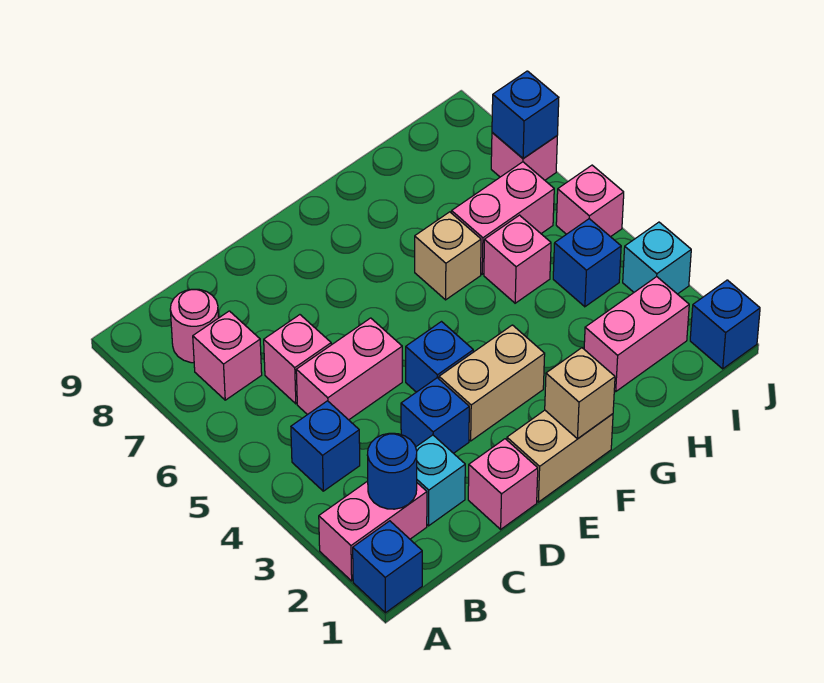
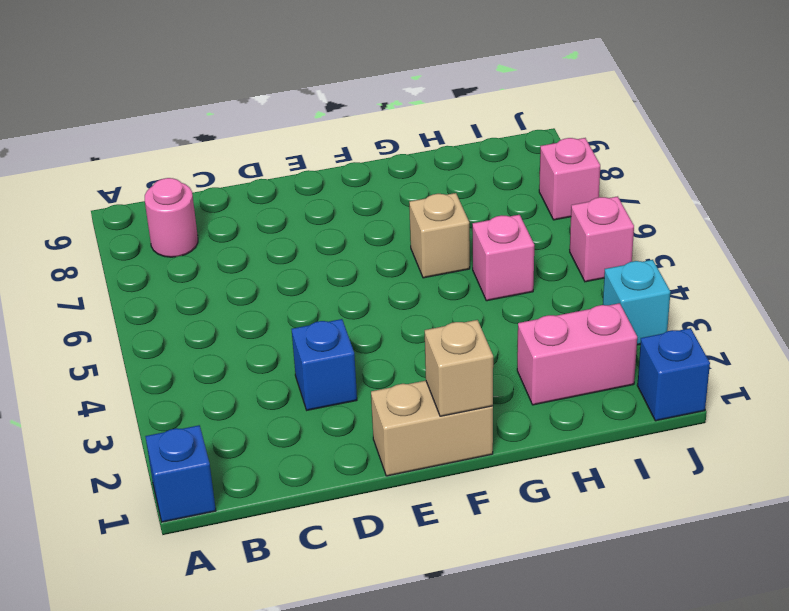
none -> pink brick A2:B2 level 1
none -> blue brick B4 level 1
none -> pink brick B7 level 1

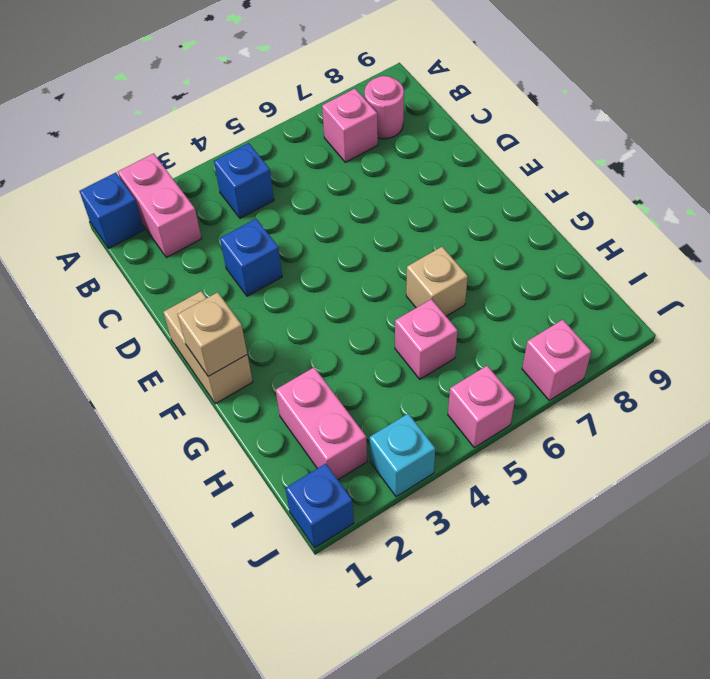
none -> cyan brick C2 level 1
none -> pink brick C5:D5 level 1
none -> pink brick C6 level 1

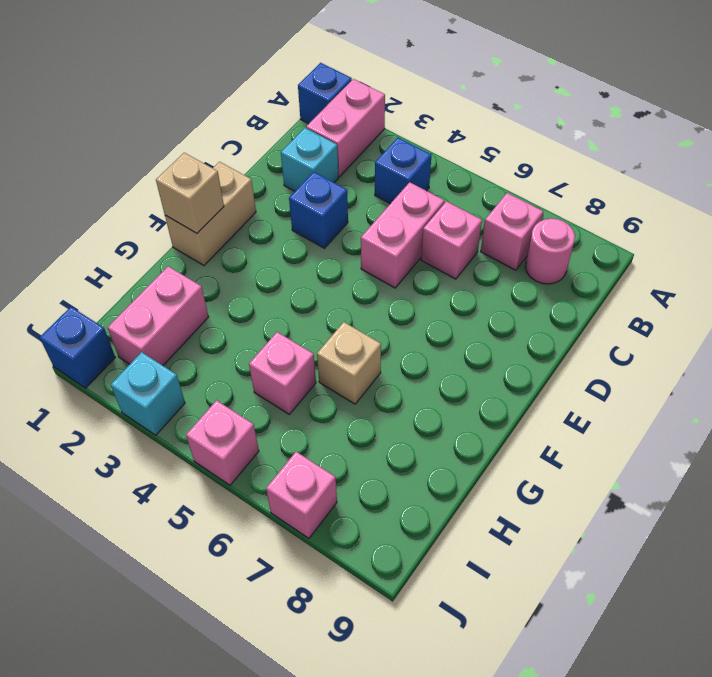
none -> pink brick D1 level 1
none -> tan brick E3:F3 level 1
none -> blue brick E4 level 1

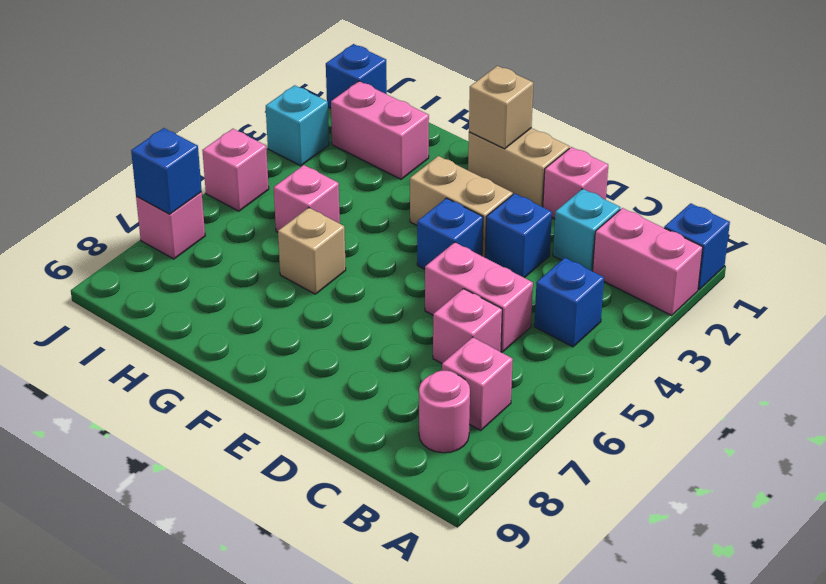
none -> pink brick H6:I6 level 1
none -> blue brick I4 level 1
none -> blue round brick B2 level 2

